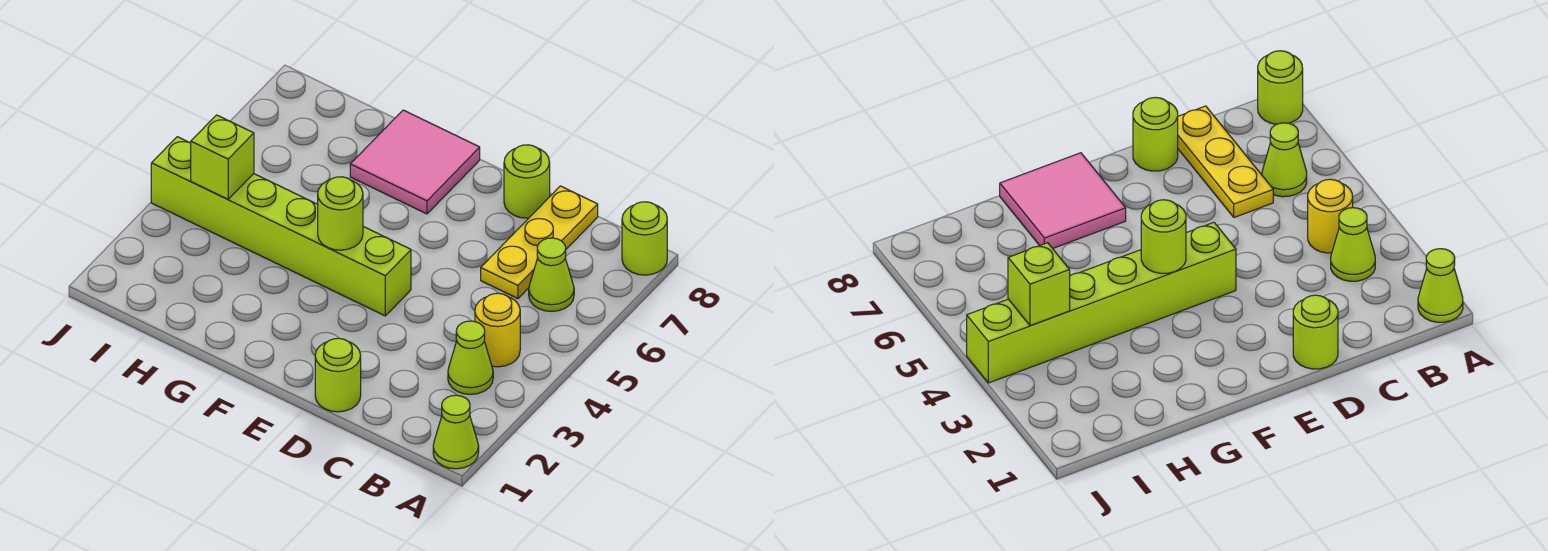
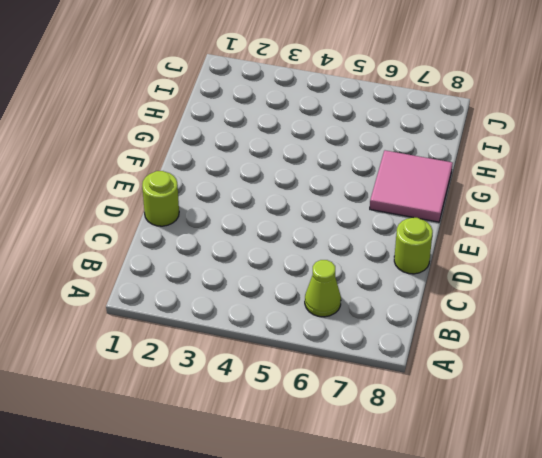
none -> lime cone A1 level 1
none -> lime round brick A8 level 1
none -> lime cone B3 level 1

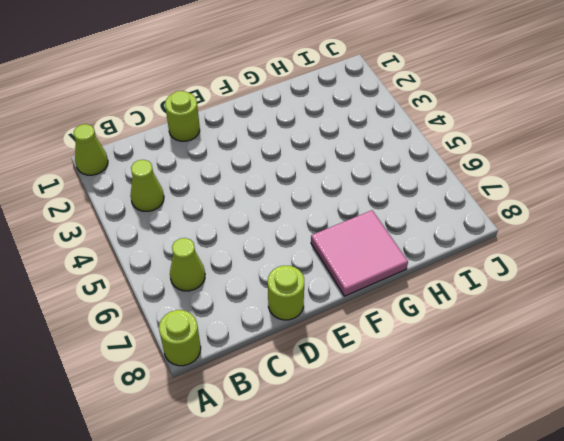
none -> yellow round brick B4 level 1
none -> yellow plate C6:C8 level 1
none -> lime brick E4:J4 level 1

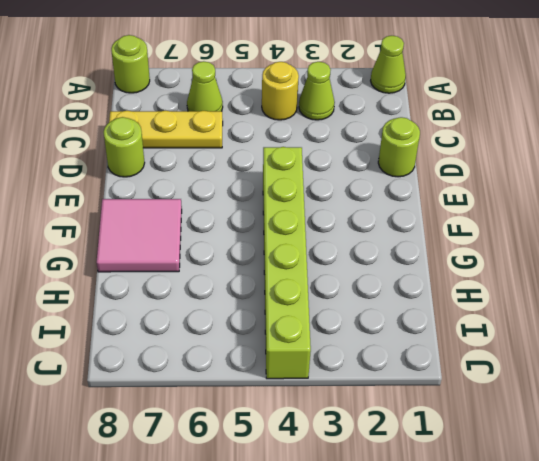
none -> lime round brick F4 level 2
none -> lime brick I4 level 2

